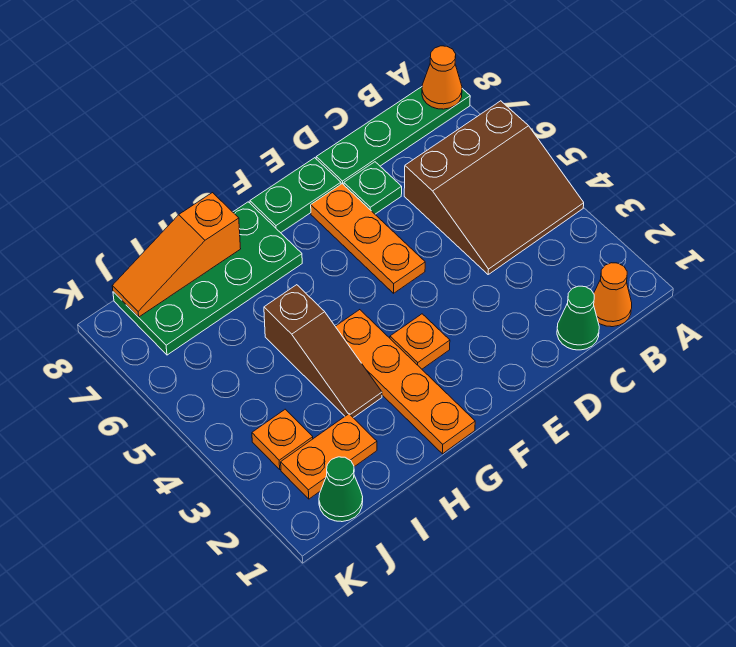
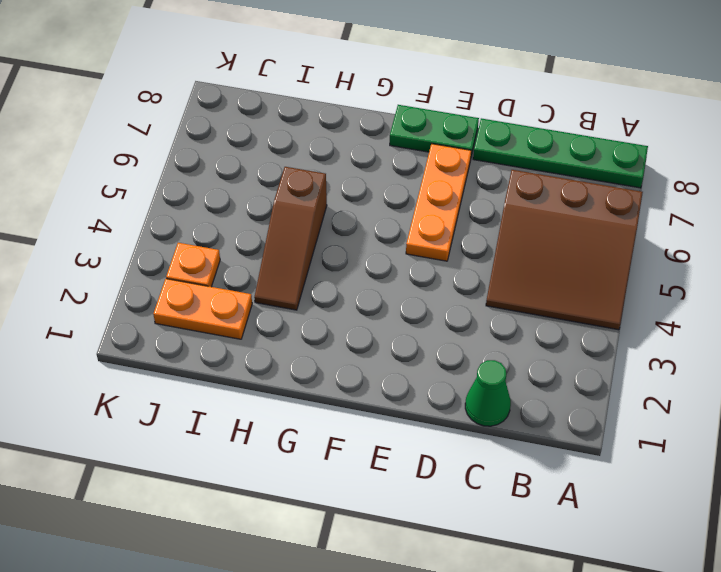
none -> orange cone B1 level 1
none -> green plate D7 level 1
none -> orange plate F3 level 1

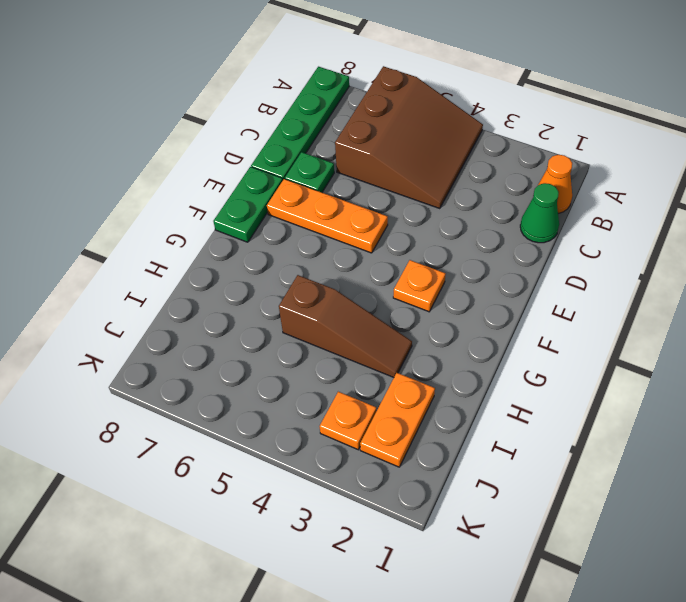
none -> orange plate G1:G4 level 1
none -> green plate G7:J8 level 1
none -> green cone J1 level 1

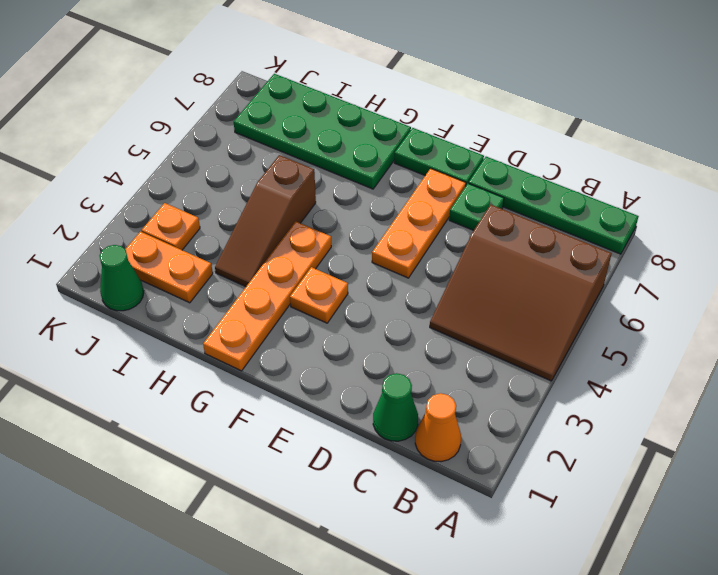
none -> orange cone A8 level 2
none -> orange slope H8:J8 level 2 top H

